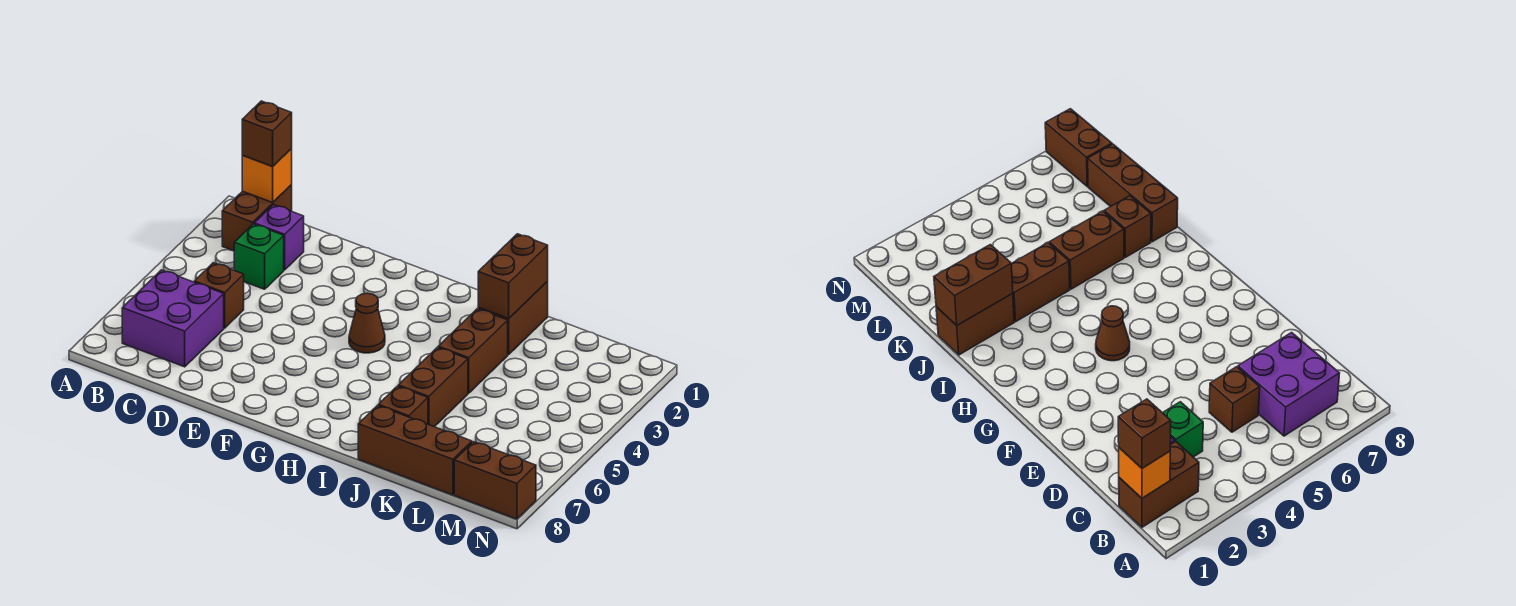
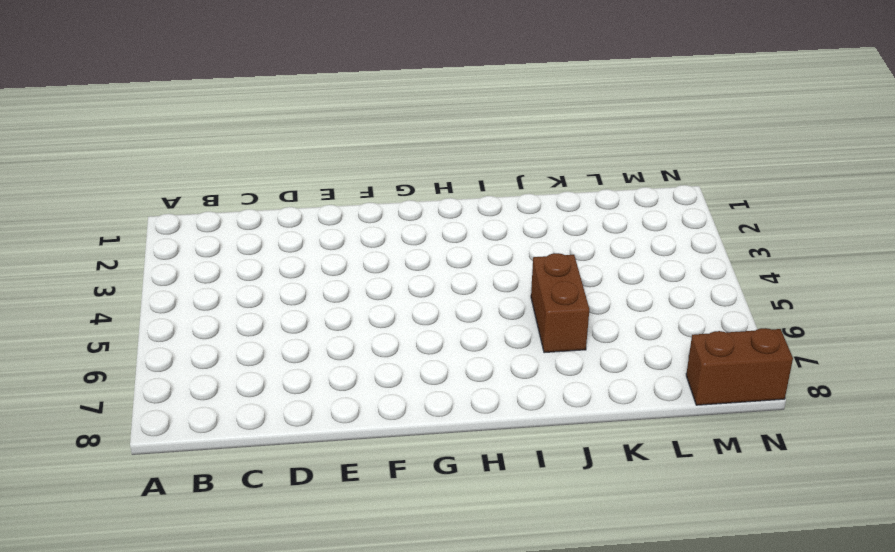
none -> brown brick B1:B2 level 1
none -> purple brick B6:C7 level 1
none -> purple brick C2 level 1

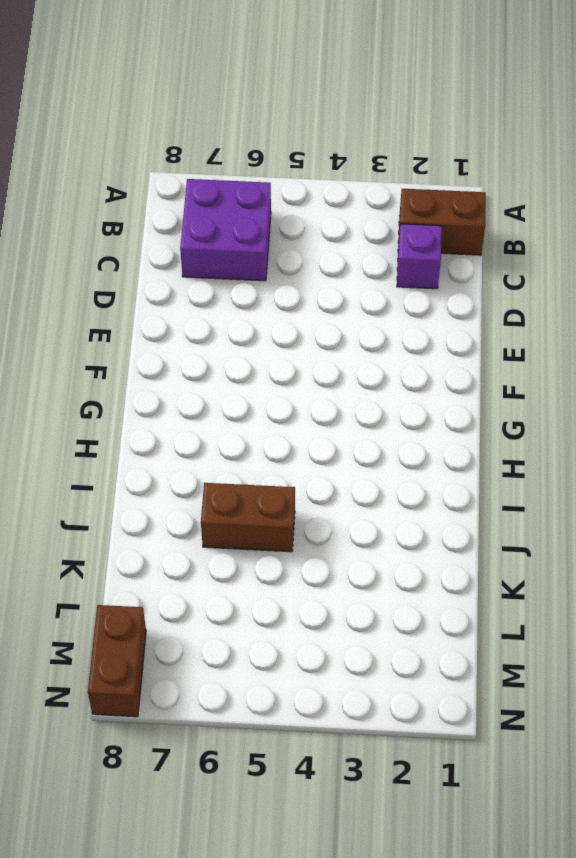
none -> green brick C3 level 1
none -> brown brick C5 level 1
none -> brown cone G4 level 1

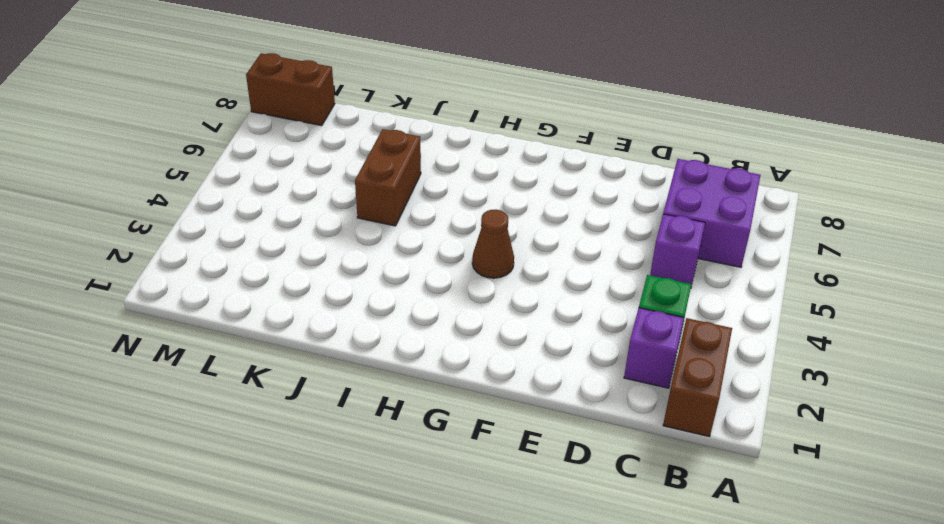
purple brick C5 level 1 -> brown brick C5 level 1
none -> brown brick J1:J2 level 1
none -> brown brick J3:J4 level 1
none -> brown brick J7 level 1

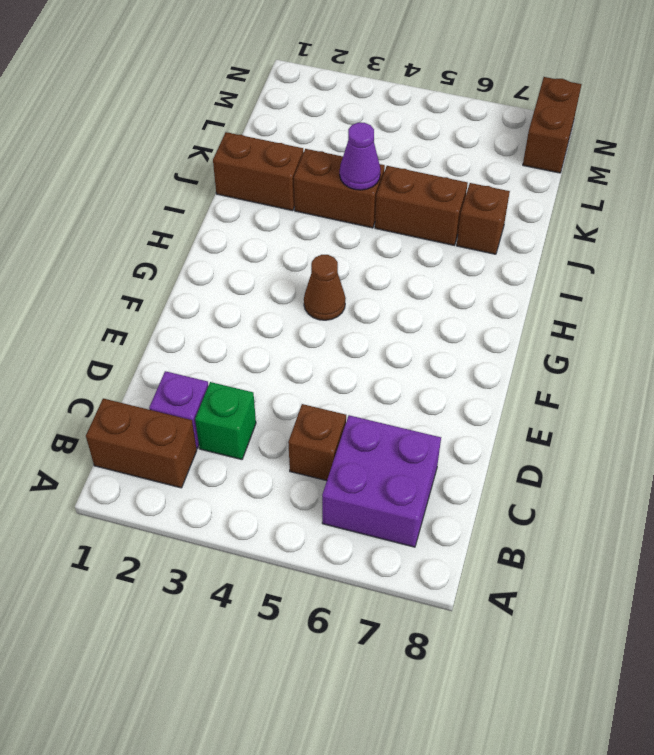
purple cone J4 level 2 -> none
none -> brown brick J8:L8 level 1
none -> orange brick B1 level 2
none -> brown brick J1:J2 level 2

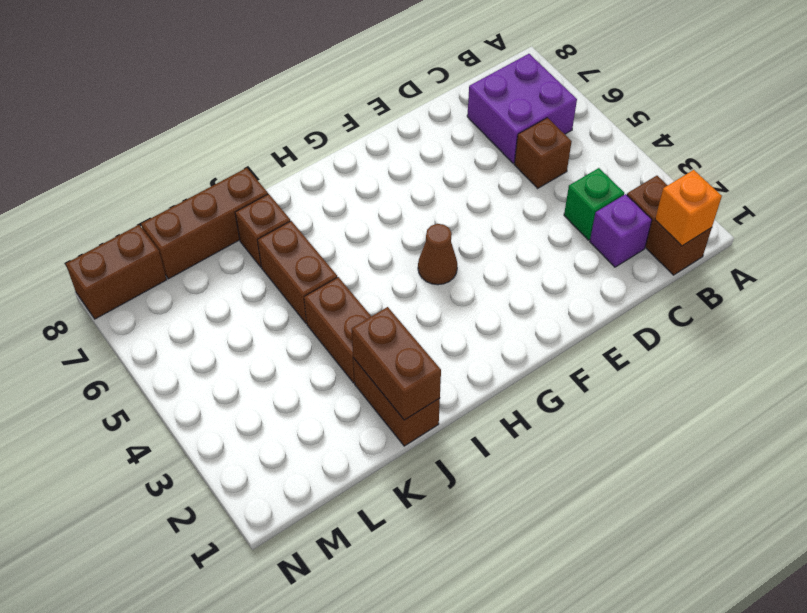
none -> brown brick B1 level 3

